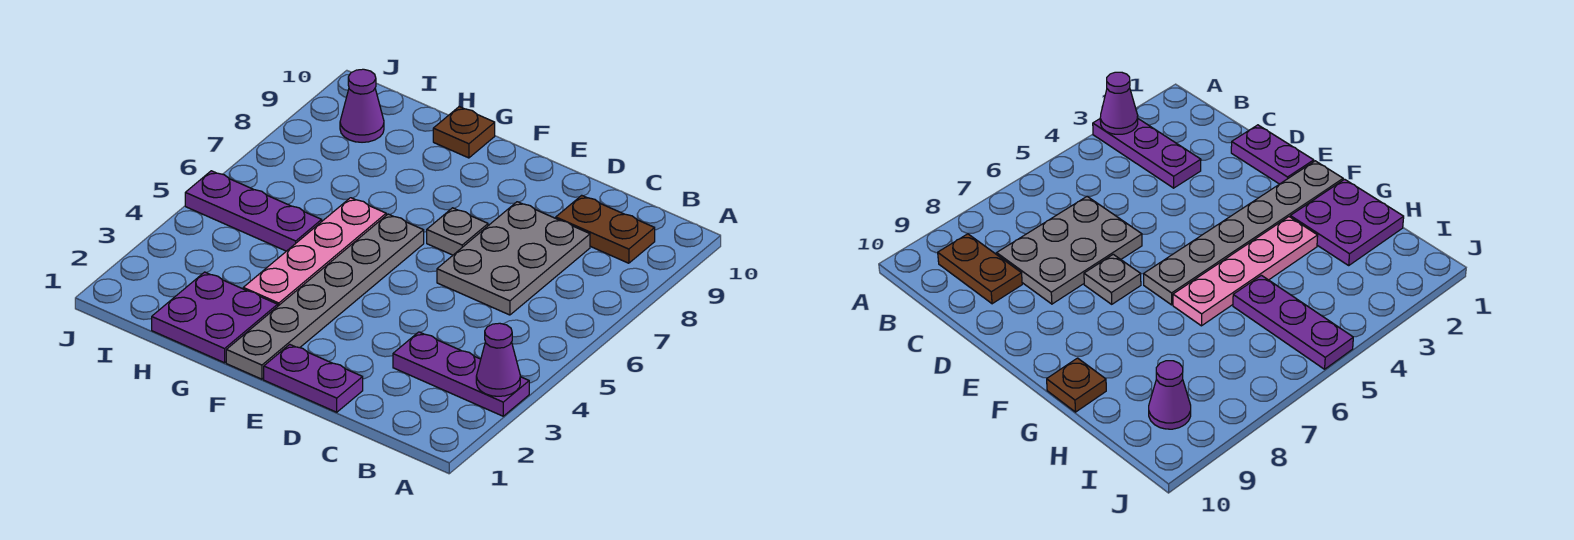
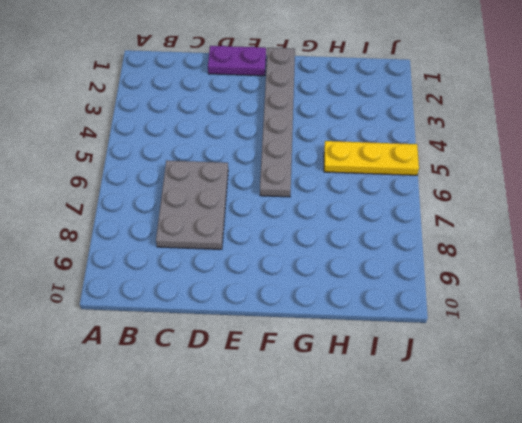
yellow plate H5:J5 level 1 -> purple plate H5:J5 level 1
none -> purple plate A3:C3 level 1
none -> brown plate B9:C9 level 1
none -> grey plate E7 level 1

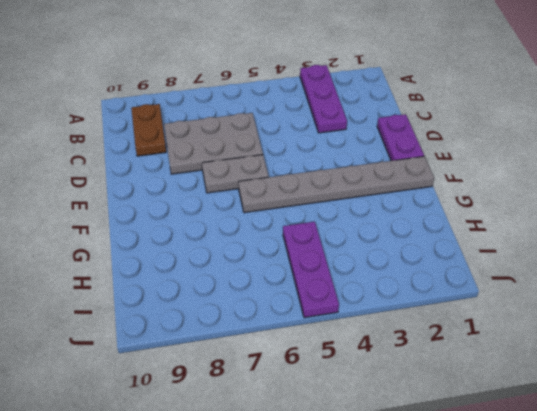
grey plate E6:E7 level 1 -> grey plate E7 level 1
none -> purple plate G1:H2 level 1
none -> pink plate G3:G6 level 1
none -> brown plate G10 level 1

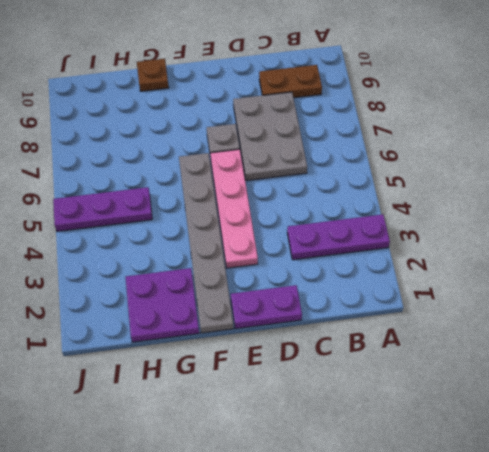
pink plate E3:E6 level 1 -> pink plate G3:G6 level 1
none -> purple cone I9 level 1
none -> purple cone A3 level 2

